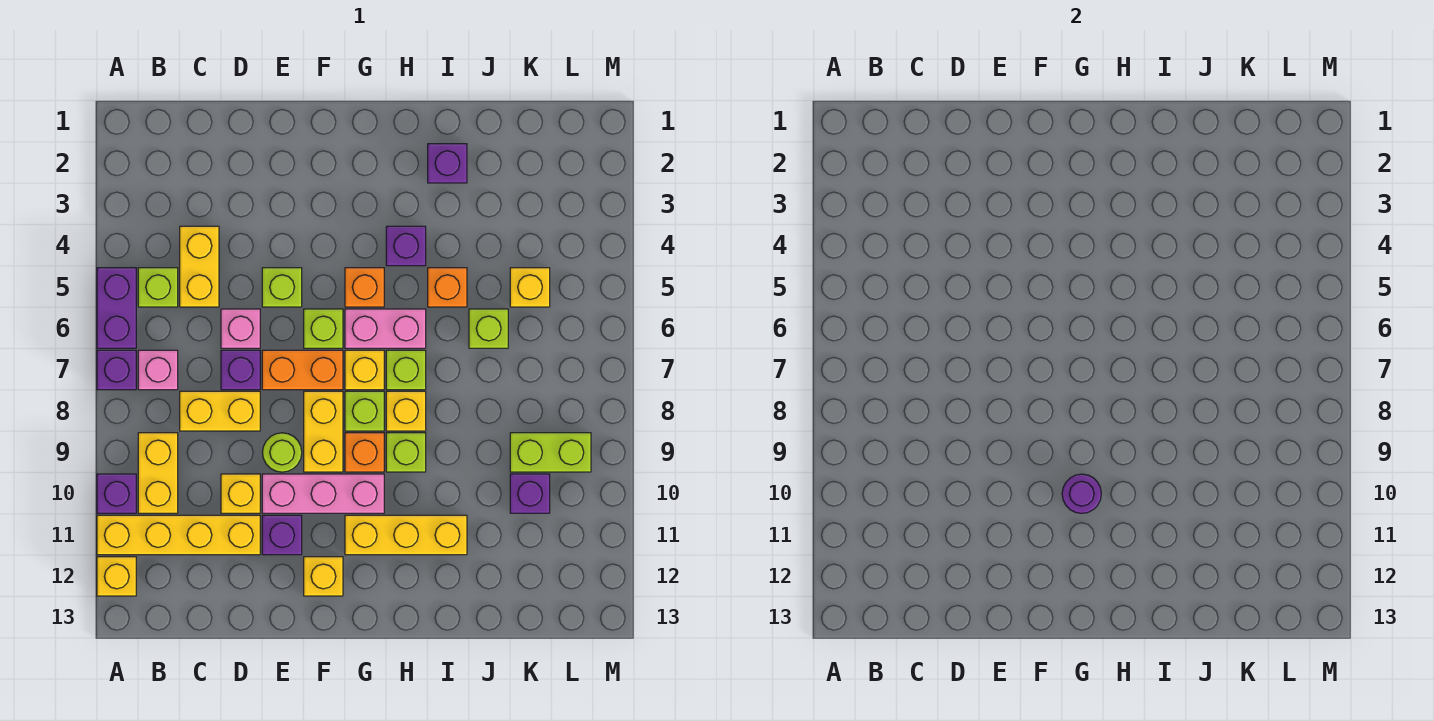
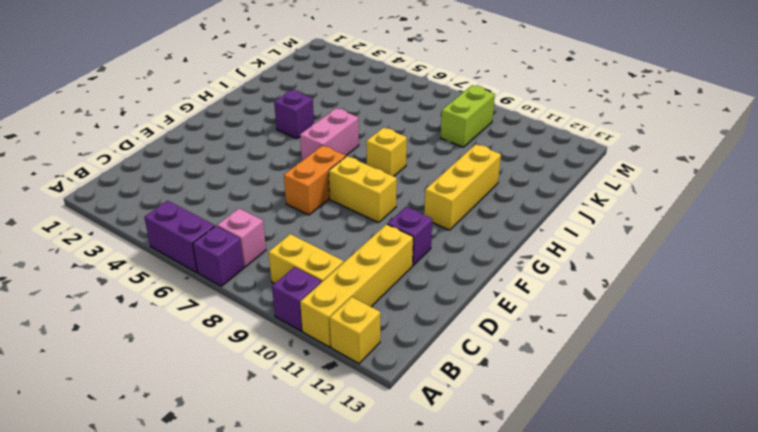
none -> lime brick B5 level 1
none -> yellow brick C4:C5 level 1
none -> yellow brick C8:D8 level 1
none -> pink brick D6 level 1

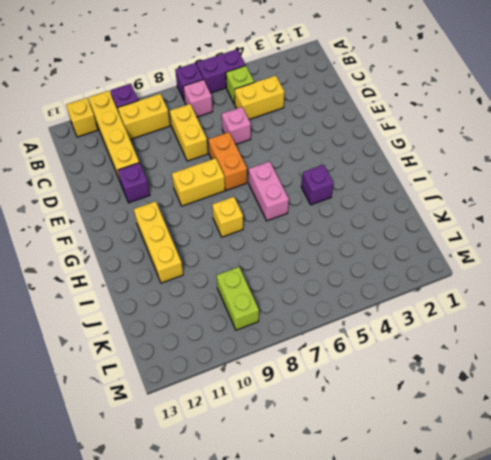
none -> purple brick D7 level 1
none -> yellow brick D10 level 1
none -> lime brick E5 level 1
none -> lime round brick E9 level 1

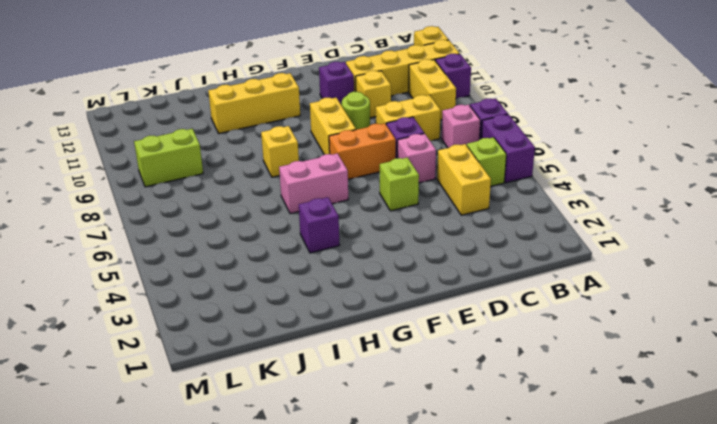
none -> pink brick E10:G10 level 1
none -> lime brick F6 level 1
none -> yellow brick F12 level 1
none -> orange brick G5 level 1

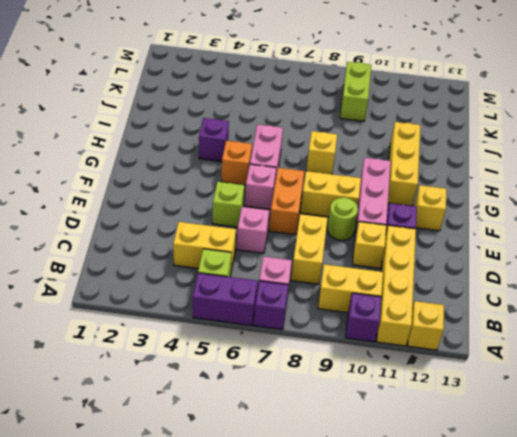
pink brick F6 level 1 -> lime brick F6 level 1
none -> purple brick D7 level 1
none -> yellow brick G7 level 1
none -> lime brick G8 level 1
none -> orange brick G9 level 1

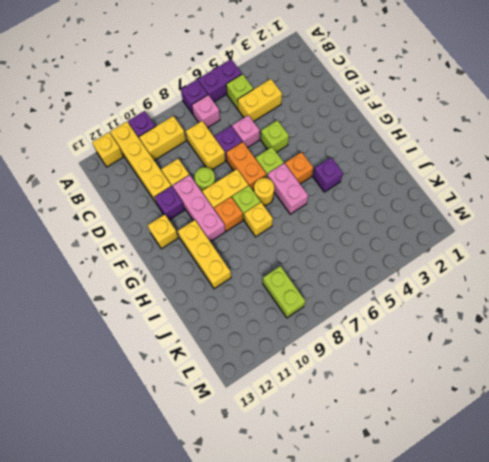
yellow round brick G7 level 1 -> yellow brick G7 level 1
none -> lime brick H7 level 1
none -> lime brick H9 level 1
none -> purple brick I2 level 1
none -> orange brick I5 level 1

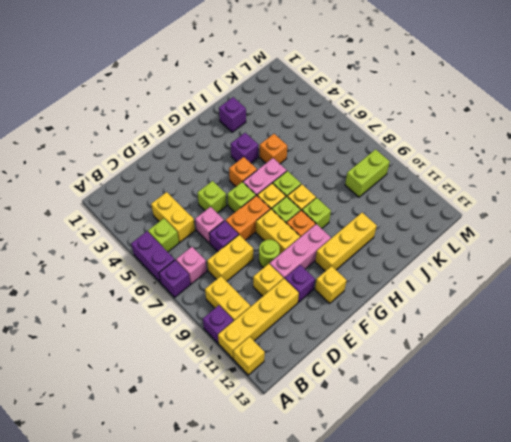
none -> lime brick J6 level 1
none -> yellow brick K5 level 1
none -> purple brick K10 level 1
none -> purple round brick G10 level 2

